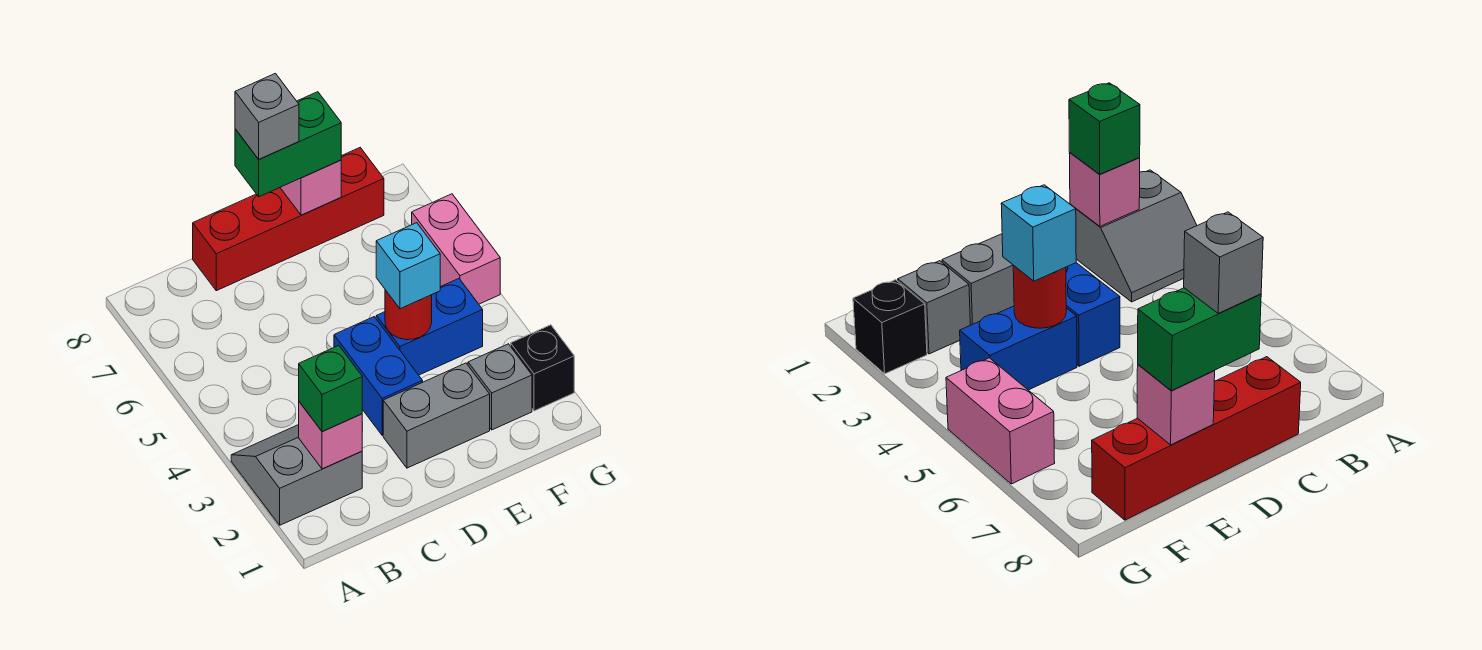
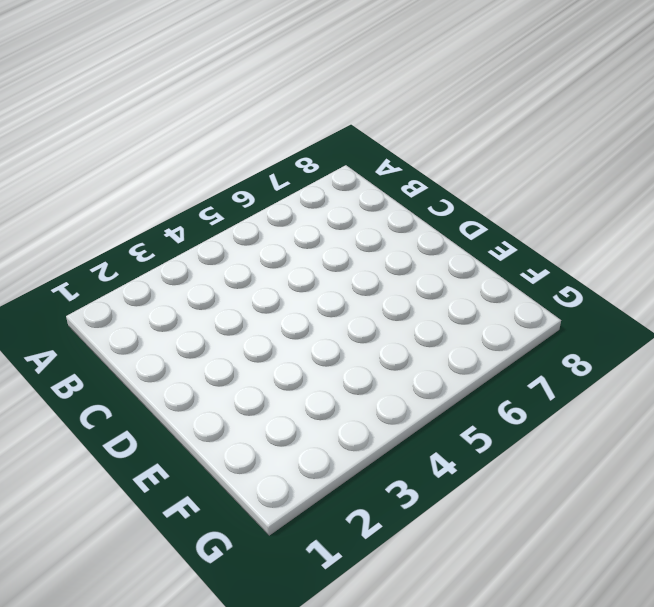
none -> grey slope A2:B3 level 1 top 2
none -> red brick C8:F8 level 1
none -> grey brick D2:E2 level 1

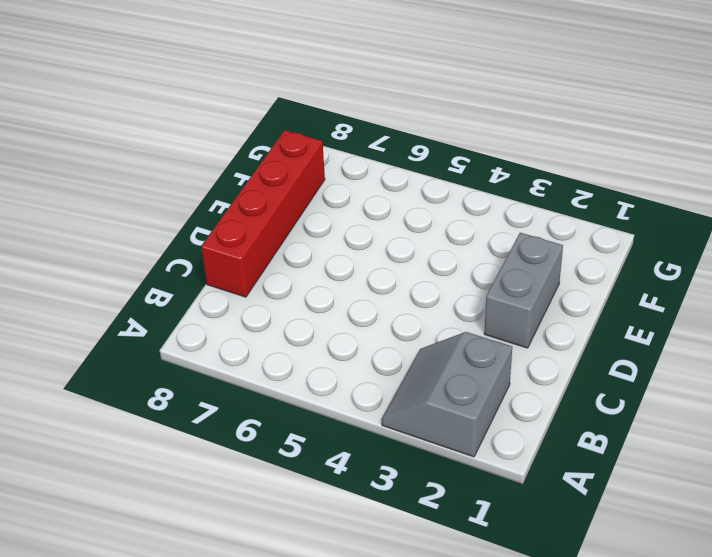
none -> blue brick D3:D4 level 1
none -> blue brick E4:F4 level 1
none -> grey brick F2 level 1

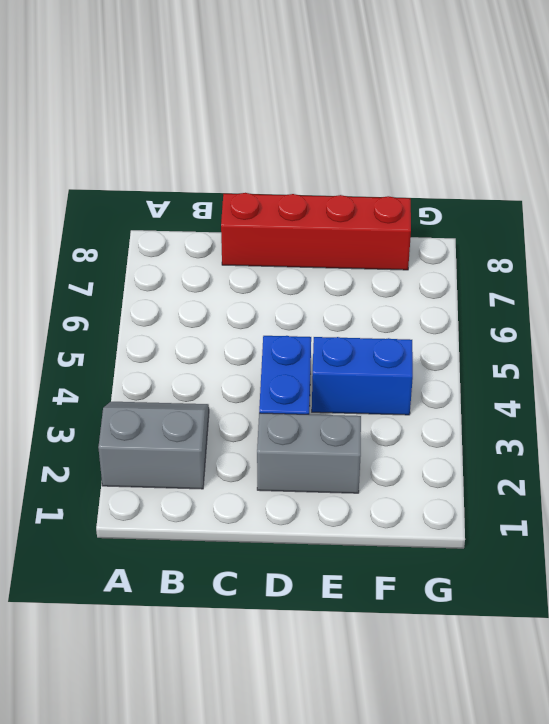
none -> grey brick F2 level 1
none -> black brick G2 level 1
none -> pink brick G5:G6 level 1

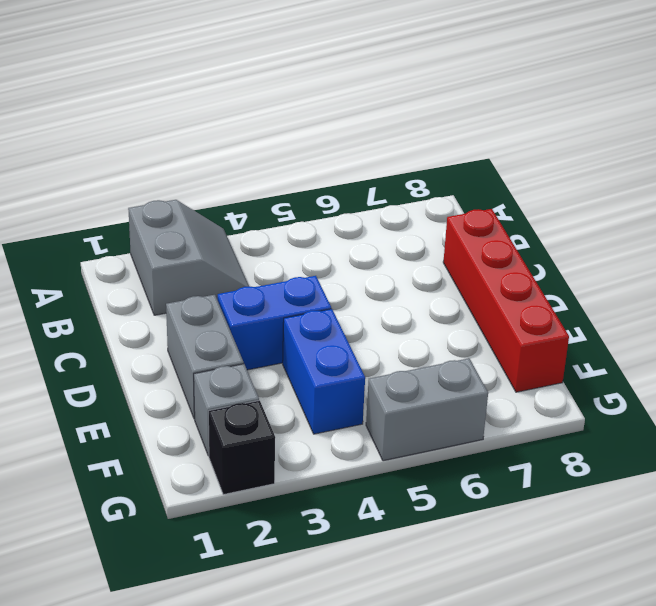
grey brick G5:G6 level 1 -> pink brick G5:G6 level 1
none -> pink brick B2 level 2
none -> red round brick E4 level 2
none -> pink brick E8 level 2

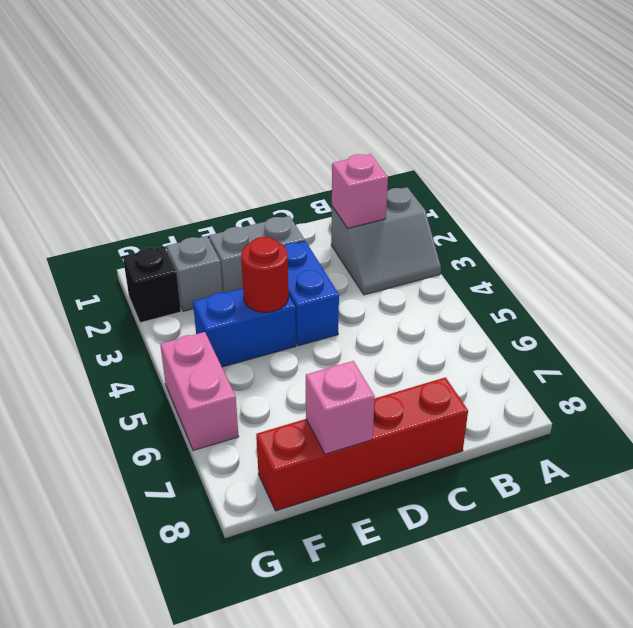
none -> green brick B2 level 3
none -> green brick D8:E8 level 3
none -> cyan brick E4 level 3

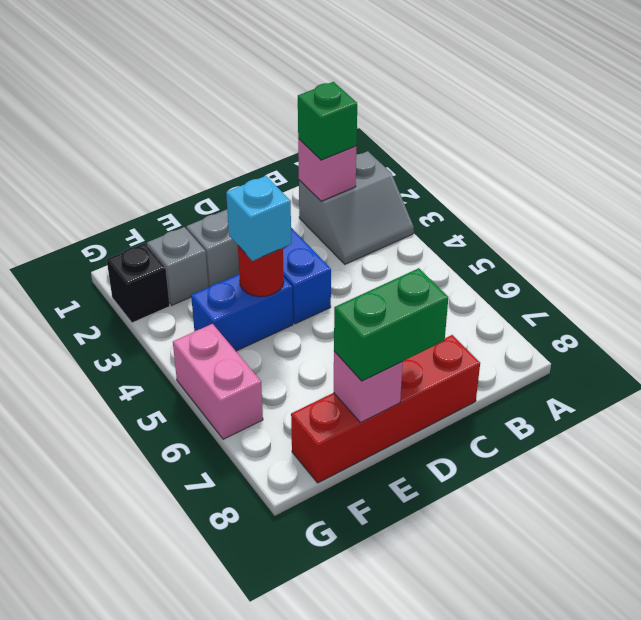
none -> grey brick D8 level 4

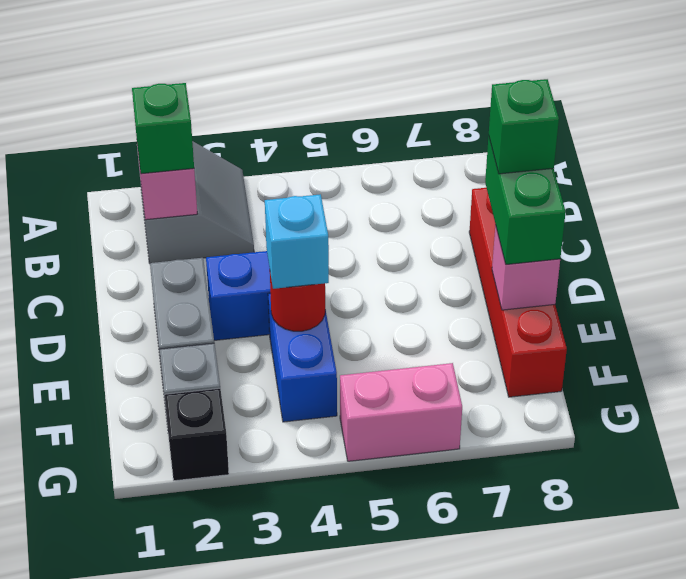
green brick D8 level 4 -> grey brick D8 level 4

